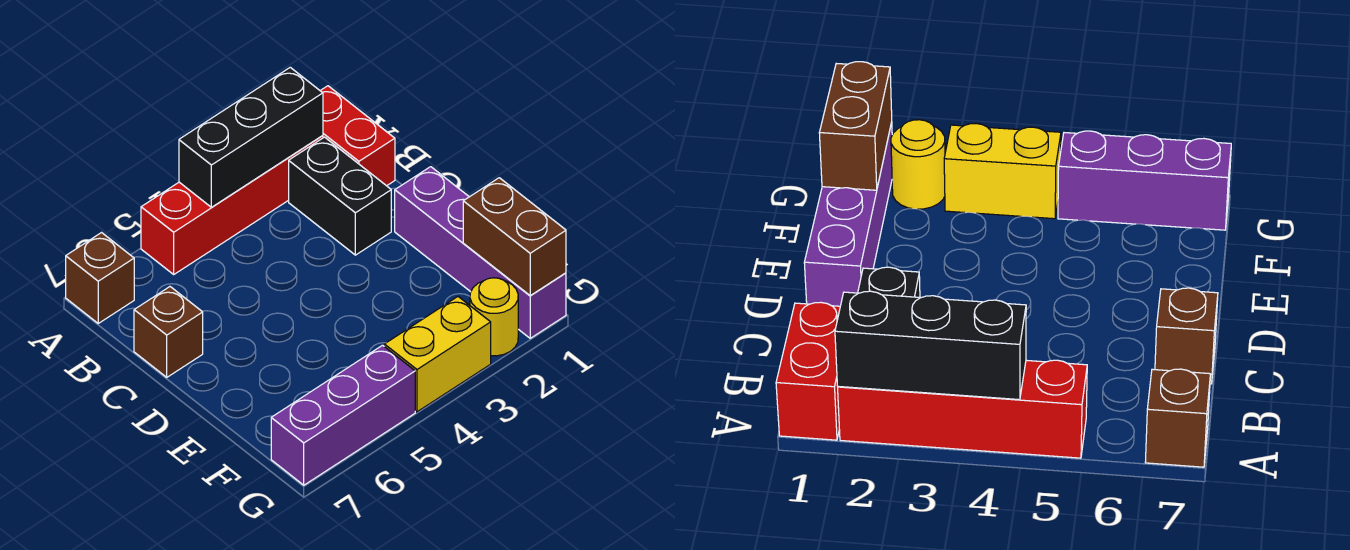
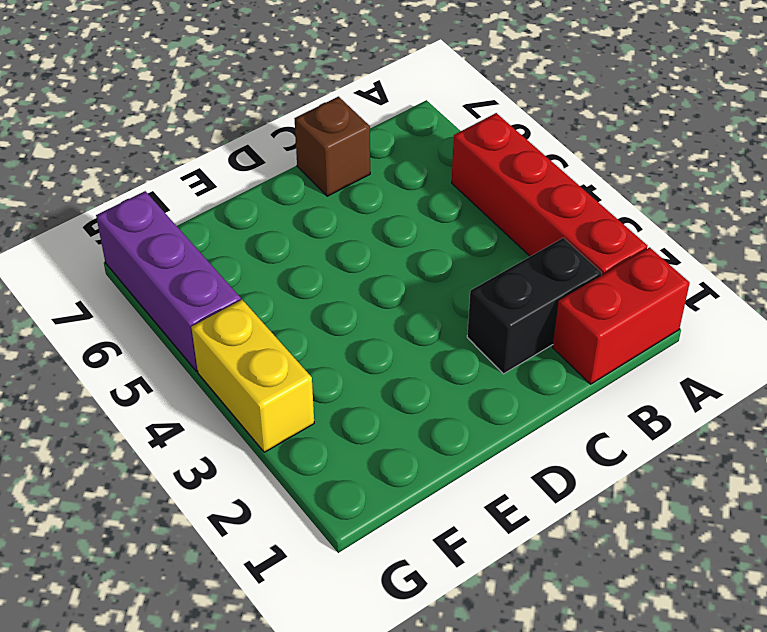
none -> brown brick A7 level 1
none -> purple brick D1:G1 level 1

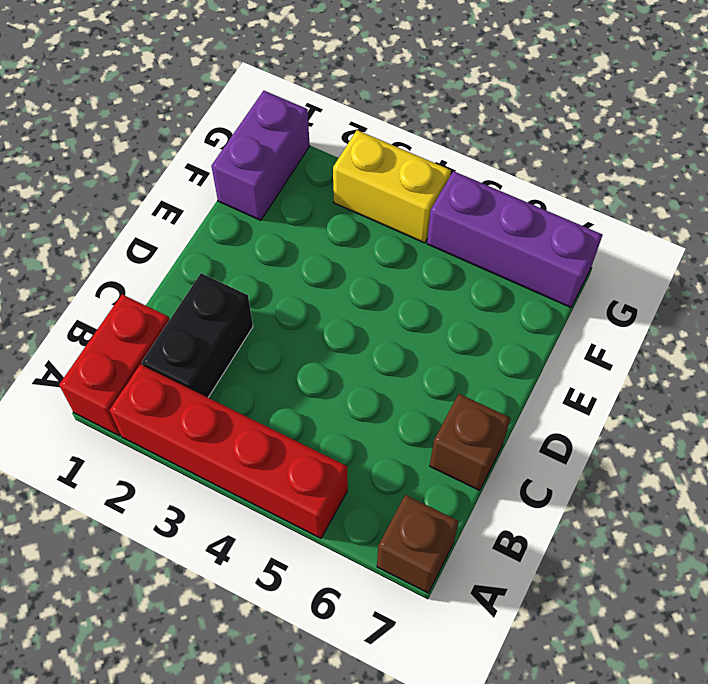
purple brick F1:G1 level 1 -> purple brick D1:G1 level 1
none -> yellow round brick G2 level 1
none -> black brick A2:A4 level 2

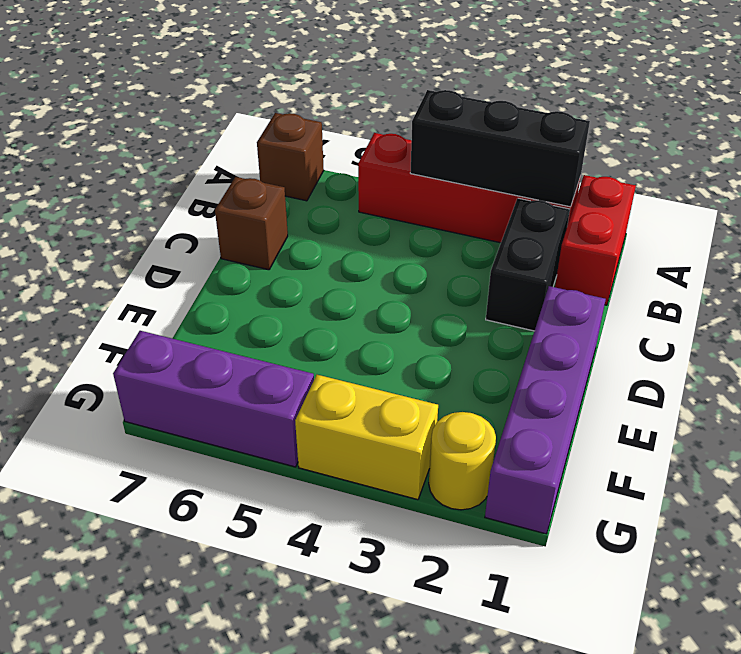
none -> brown brick F1:G1 level 2

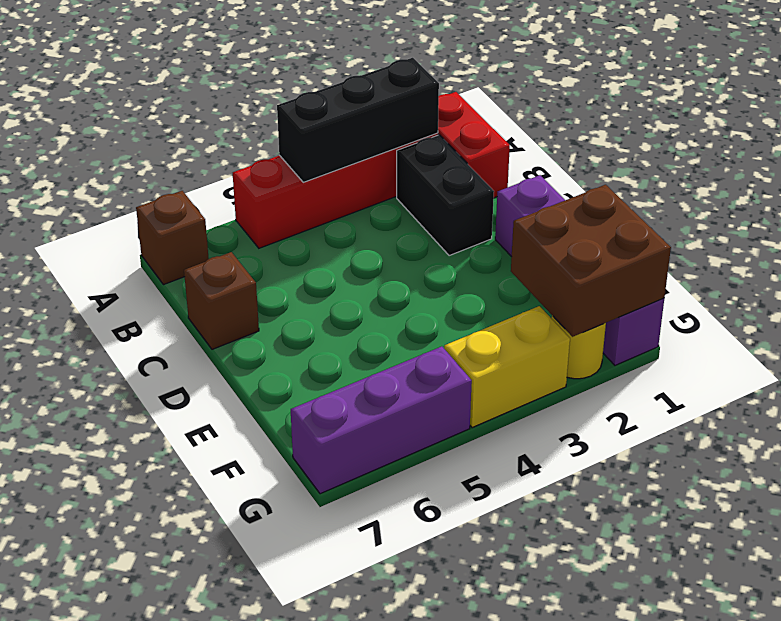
brown brick F1:G2 level 2 -> brown brick F1:G1 level 2

